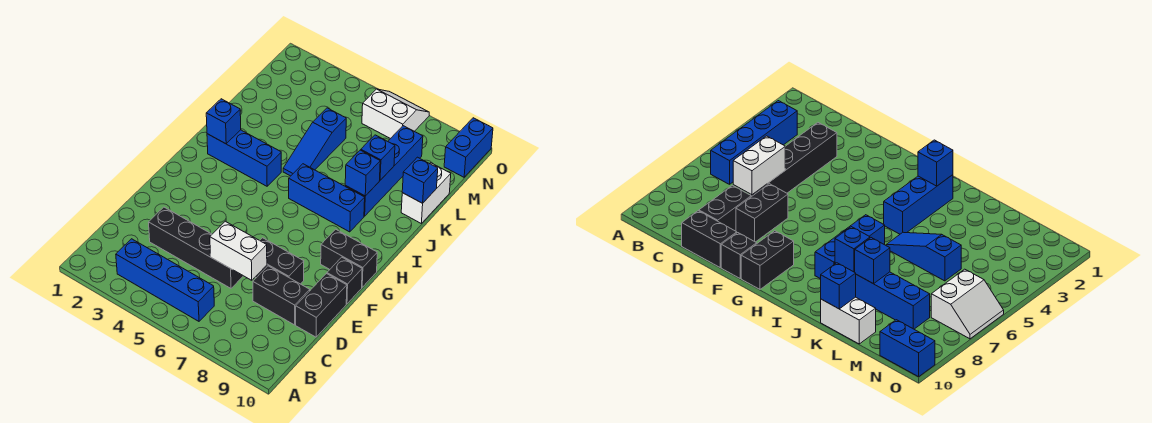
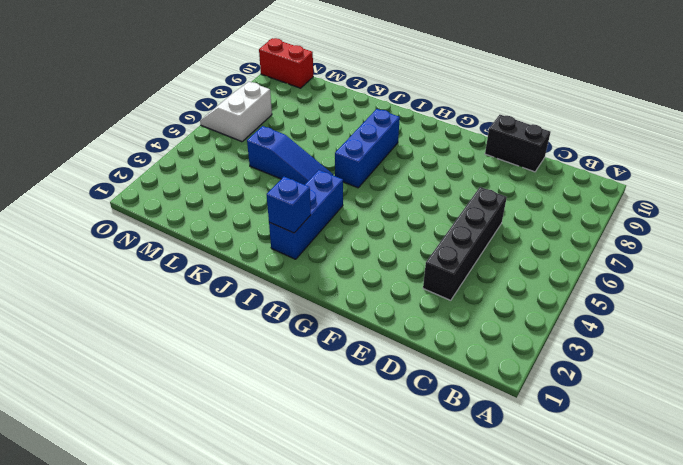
red brick N10:O10 level 1 -> blue brick N10:O10 level 1
none -> blue brick B3:B6 level 1
none -> black brick D8:D9 level 1
none -> black brick E7:E8 level 1

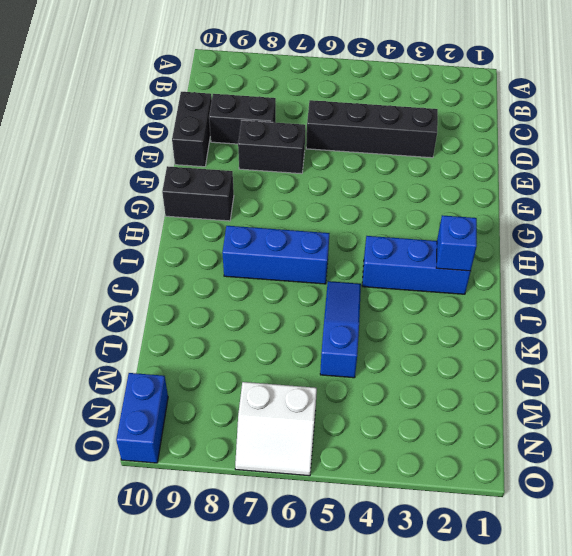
none -> blue brick B3:B6 level 1
none -> black brick F10 level 1
none -> blue brick J8:M8 level 1

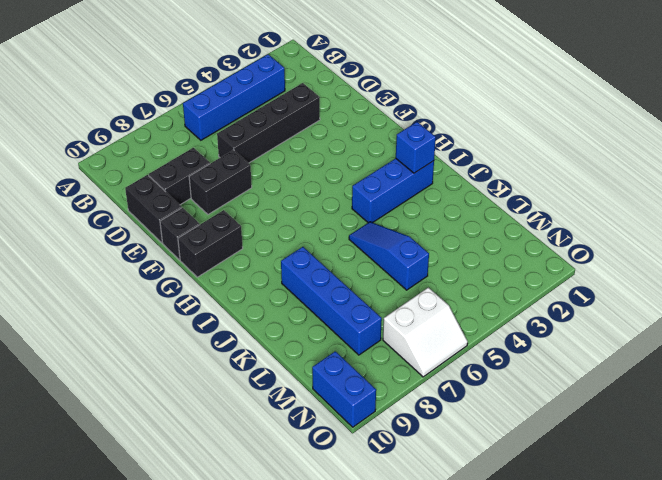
none -> blue brick I6:I8 level 1
none -> white brick K10:L10 level 1
none -> white brick D6:D7 level 2

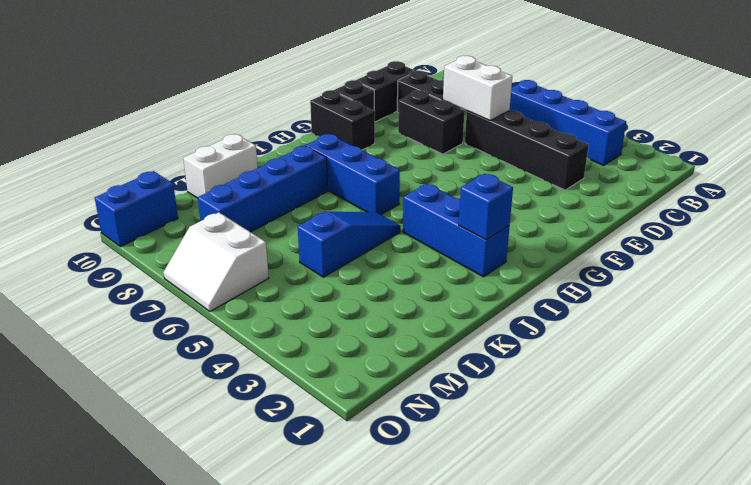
none -> blue brick J8 level 2
none -> blue brick K8 level 2
none -> blue brick K10 level 2

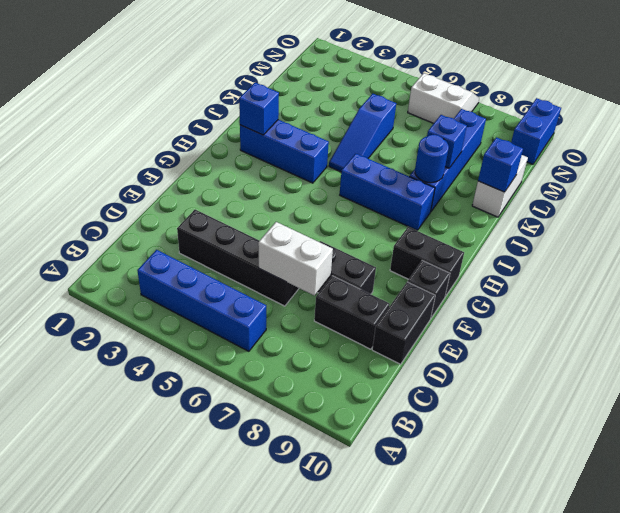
blue round brick J8 level 2 -> blue brick J8 level 2

